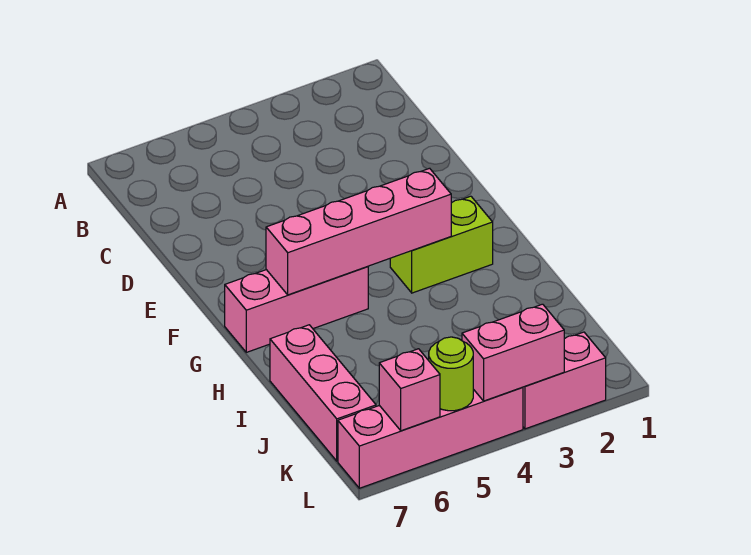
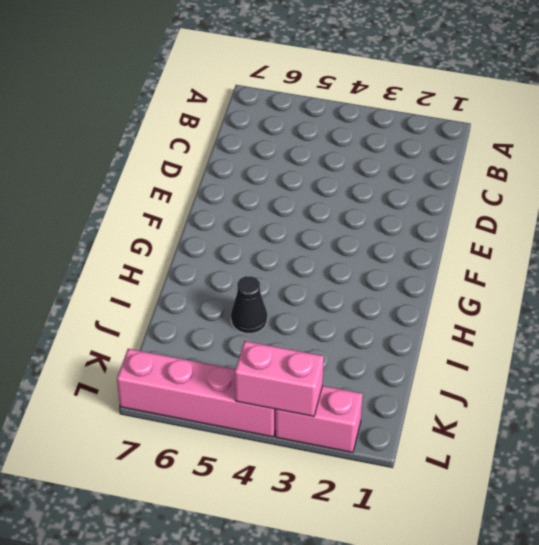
black cone I5 level 1 -> none
none -> lime brick G2:G3 level 1
none -> pink brick G5:G7 level 1

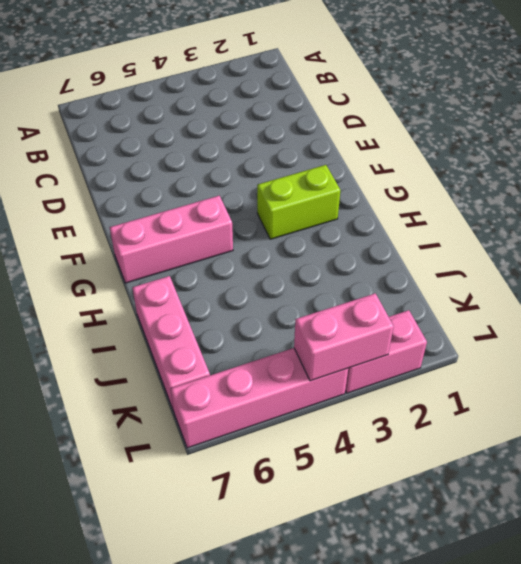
none -> pink brick G3:G6 level 2
none -> lime round brick L5 level 2

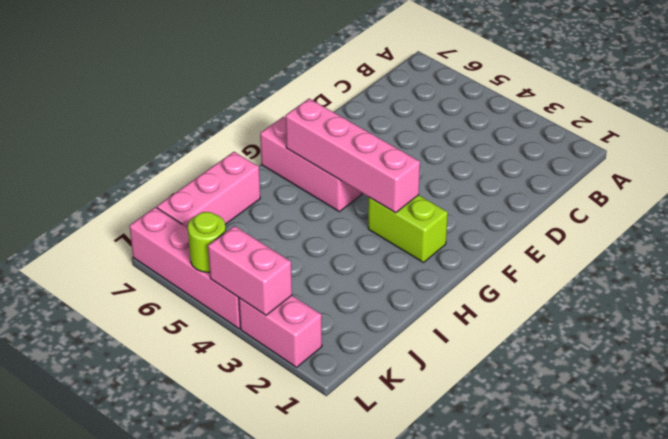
none -> pink brick L6 level 2

